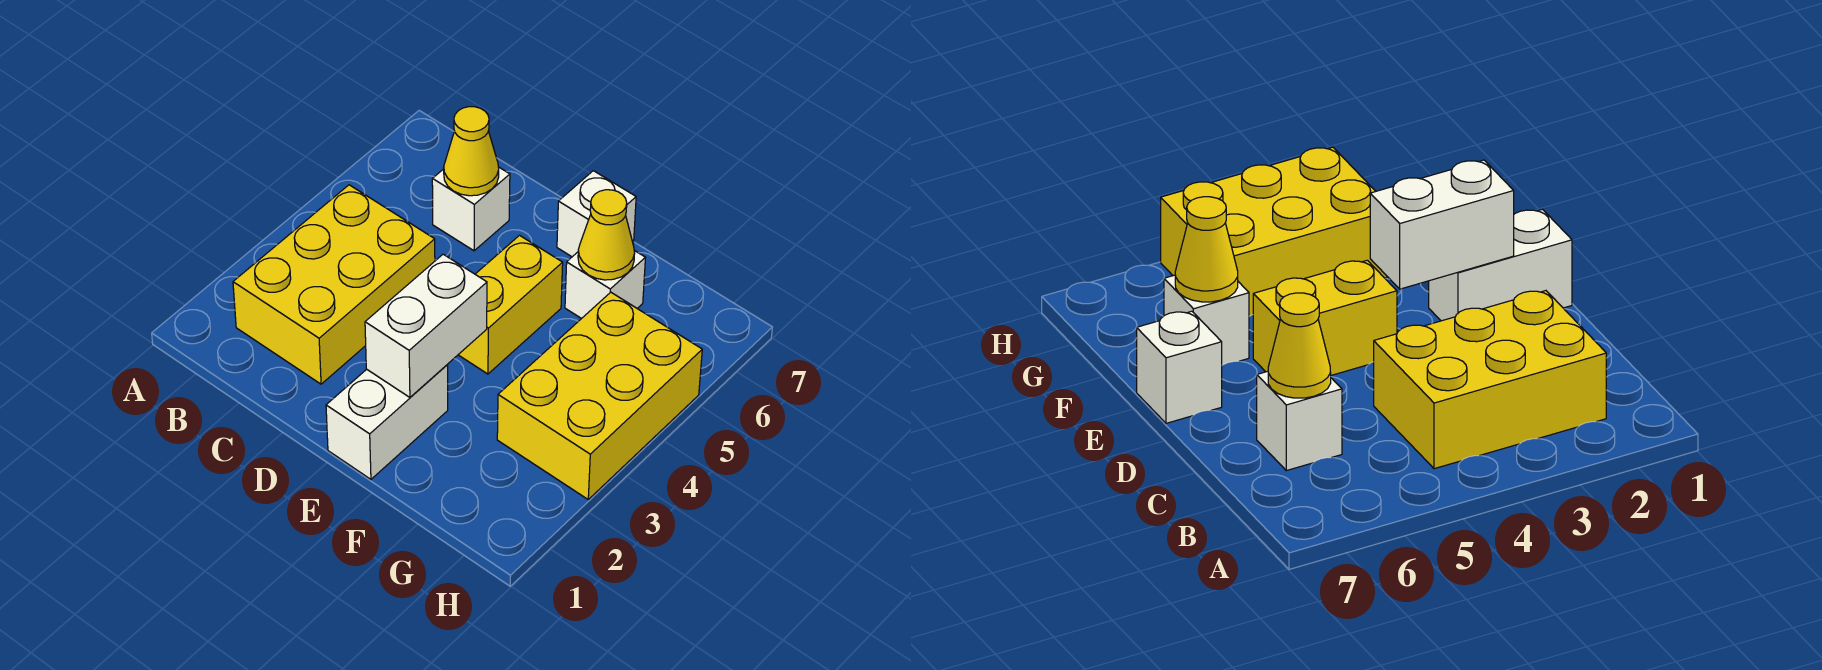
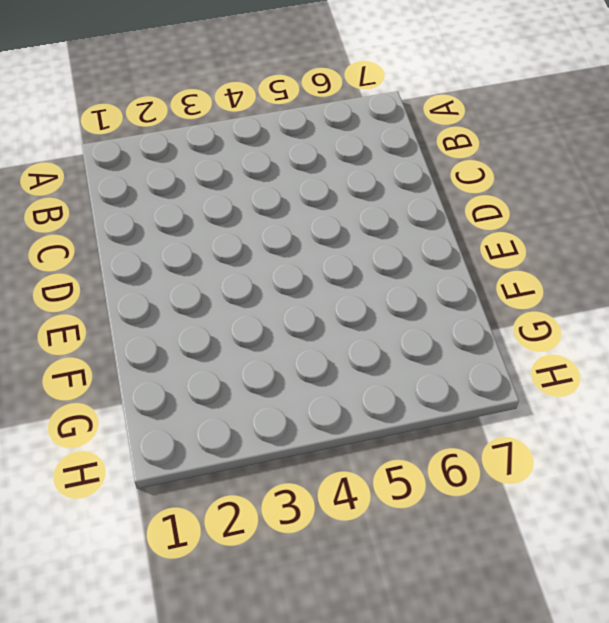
none -> yellow brick B2:C4 level 1
none -> white brick C6 level 1

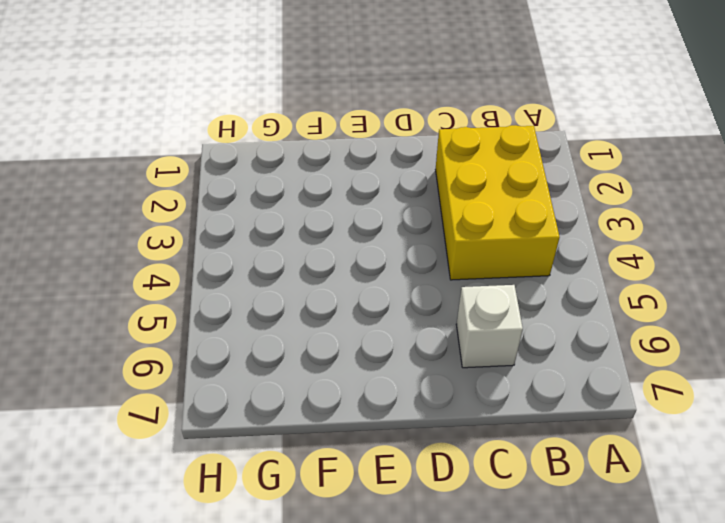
none -> white brick E1:E2 level 1
none -> yellow brick E4:E5 level 1

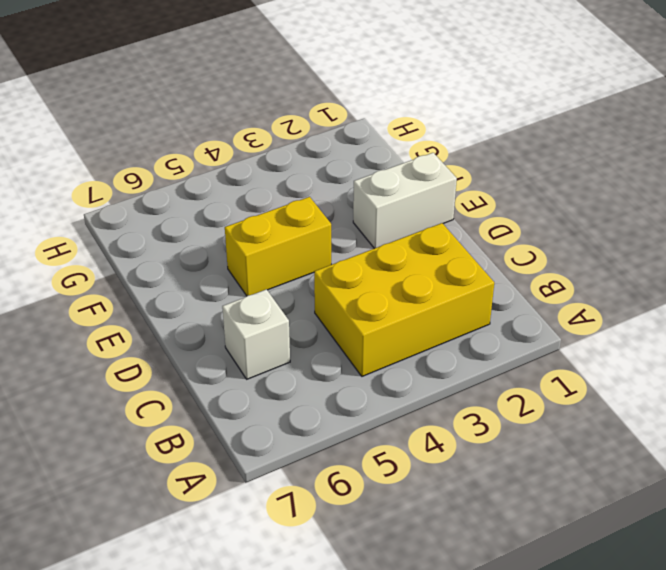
none -> white brick E7 level 1
none -> white brick F6 level 1

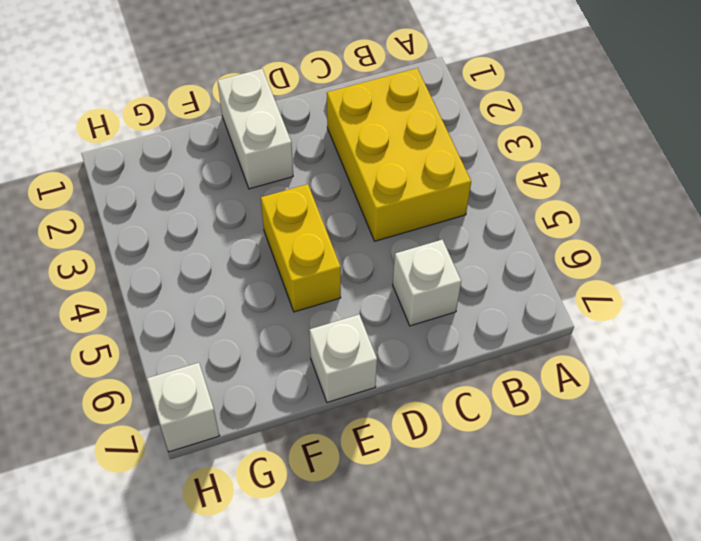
white brick H7 level 1 -> white brick F6 level 1
none -> yellow brick G3:H5 level 1
none -> yellow cone C6 level 2

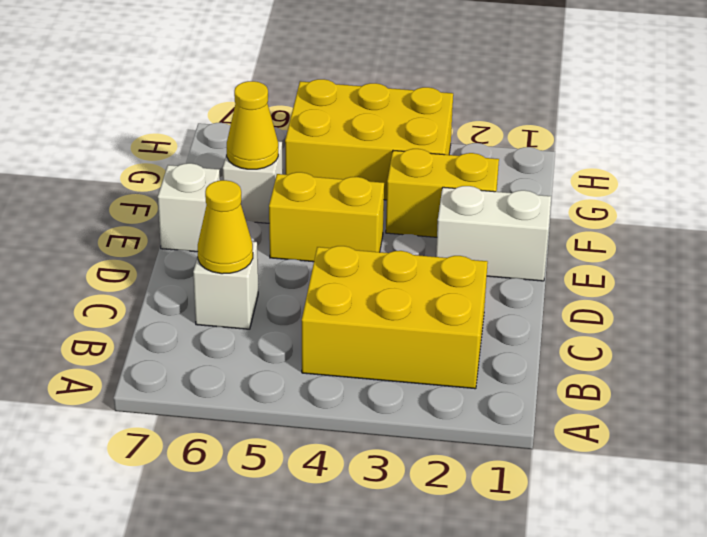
yellow brick F2:F3 level 1 -> none
none -> white brick E2:E3 level 2

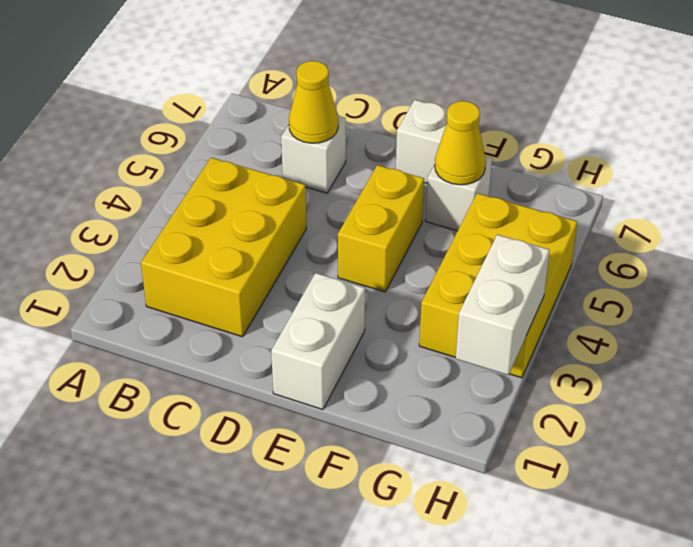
white brick H2:H3 level 2 -> white brick E2:E3 level 2

